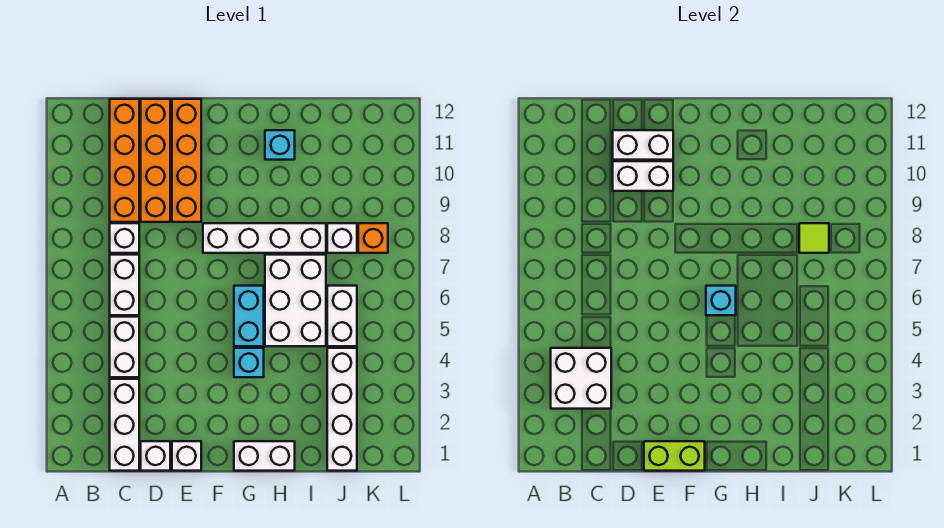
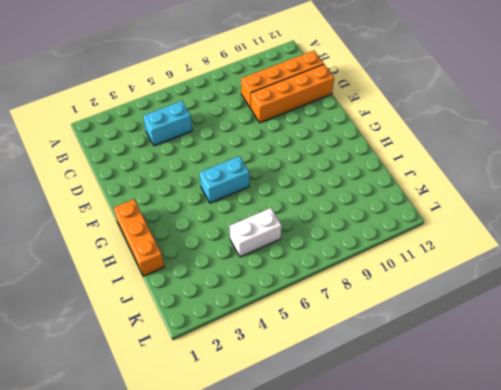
cyan brick C4:C5 level 1 -> white brick C4:C5 level 1
orange brick G1:I1 level 1 -> white brick G1:H1 level 1
none -> white brick C1:C3 level 1
none -> white brick C6:C7 level 1
none -> white brick C8 level 1

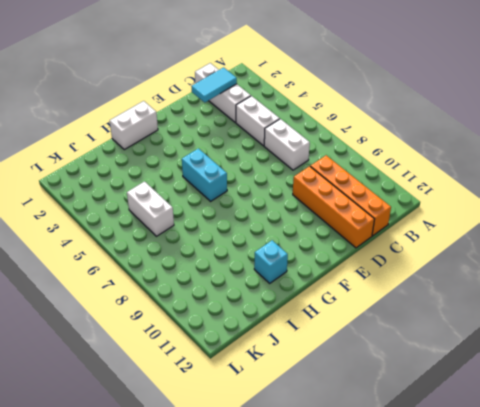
cyan tile C2:D2 level 2 -> none
none -> white brick C8 level 1
none -> white brick D1 level 1
none -> white brick E1 level 1

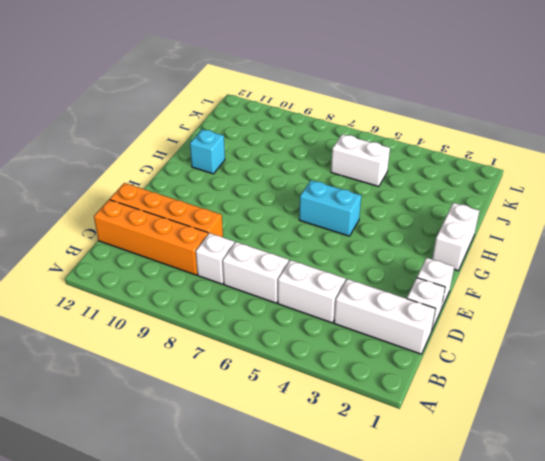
none -> orange brick E9:E12 level 1
none -> white brick F8:I8 level 1
none -> cyan brick G4 level 1

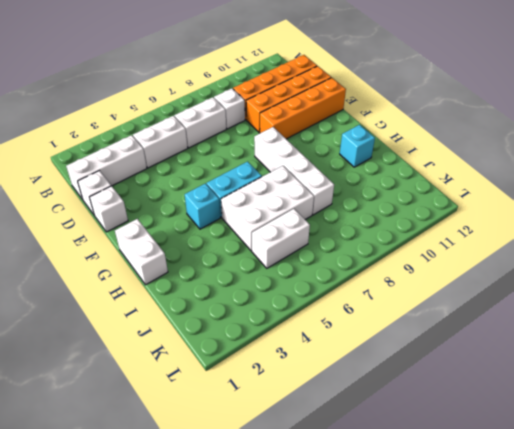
none -> white brick J1:J4 level 1
none -> white brick J8 level 1
none -> orange brick K8 level 1

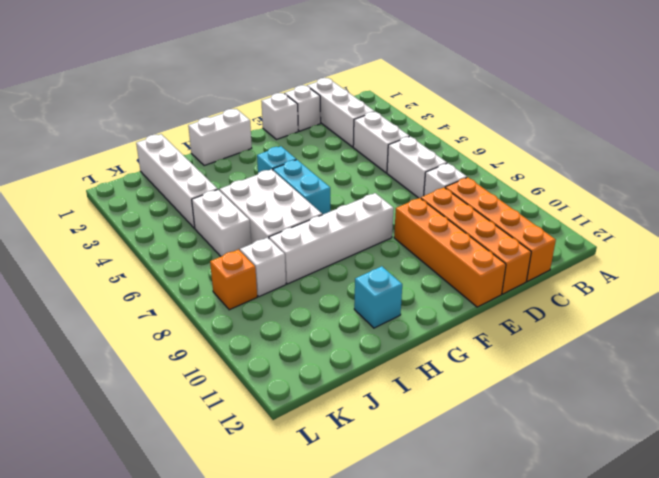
none -> white brick B3:C4 level 2
none -> white brick D10:E10 level 2
none -> white brick D11:E11 level 2

